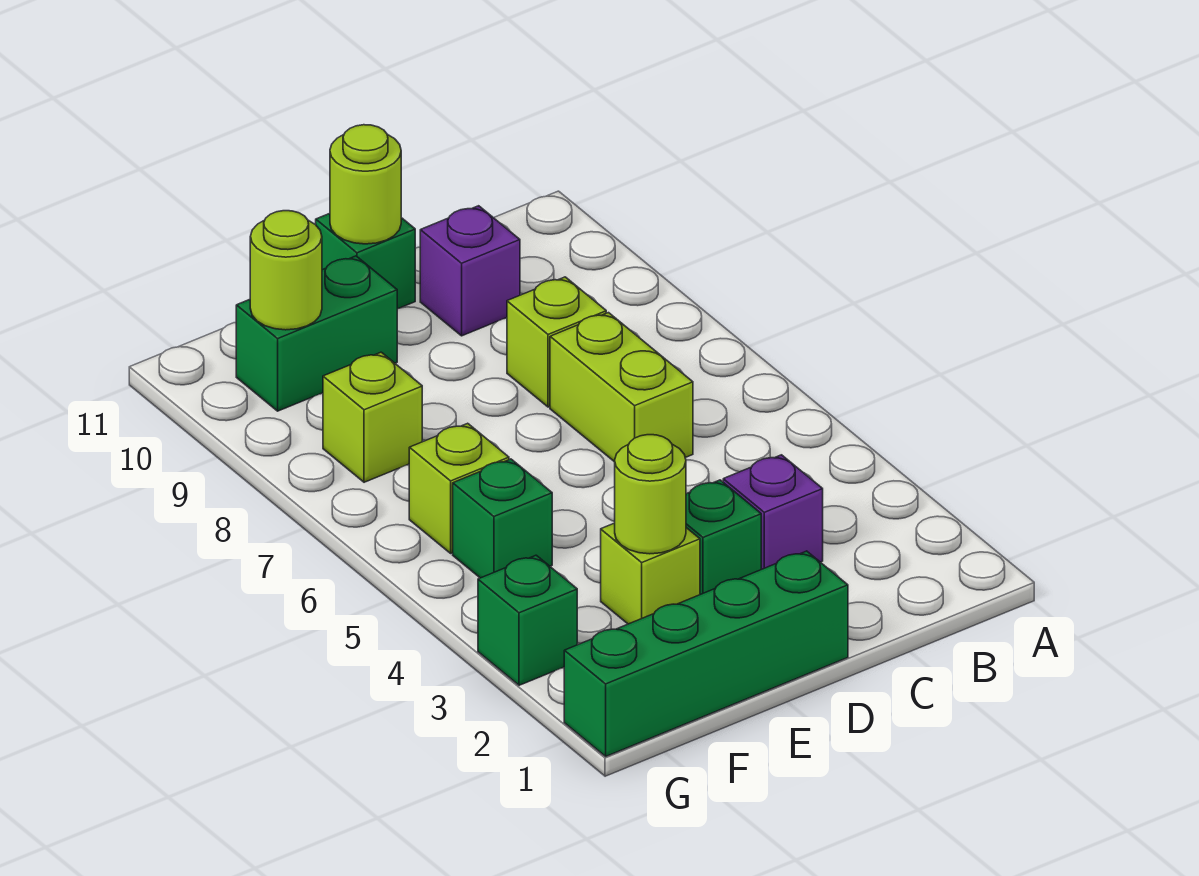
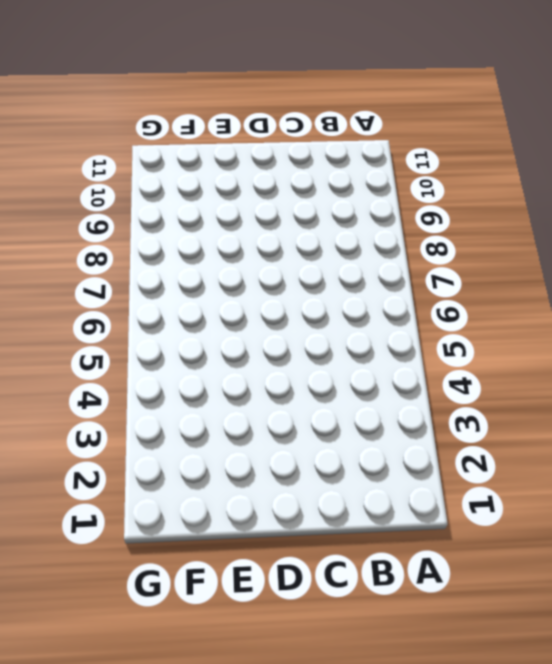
none -> purple brick C3 level 1
none -> lime brick C6:C7 level 1
none -> lime brick C8 level 1

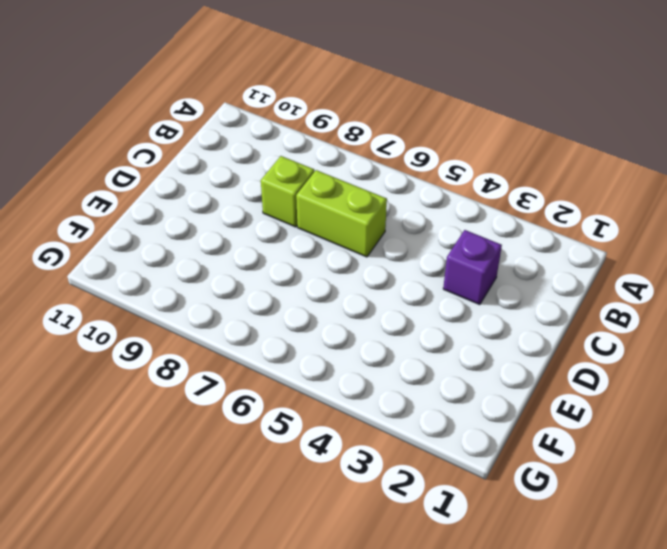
none -> purple brick C10 level 1
none -> green brick D1:G1 level 1
none -> green brick D3 level 1

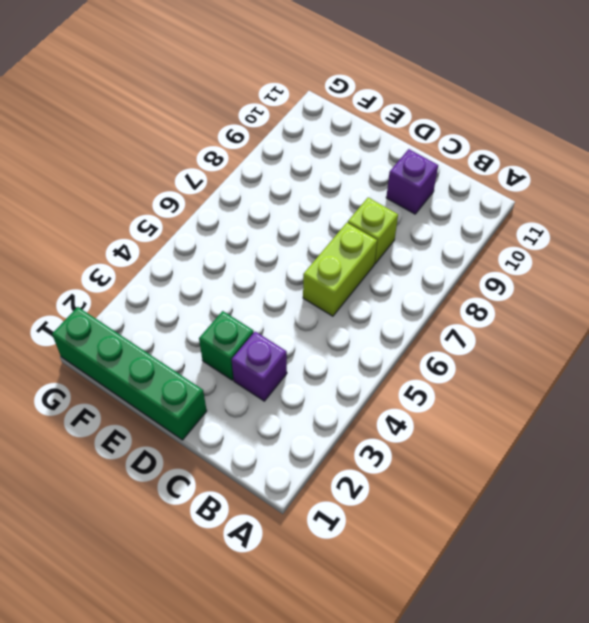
none -> green brick D11 level 1
none -> lime brick E3 level 1
none -> green brick E10:F10 level 1

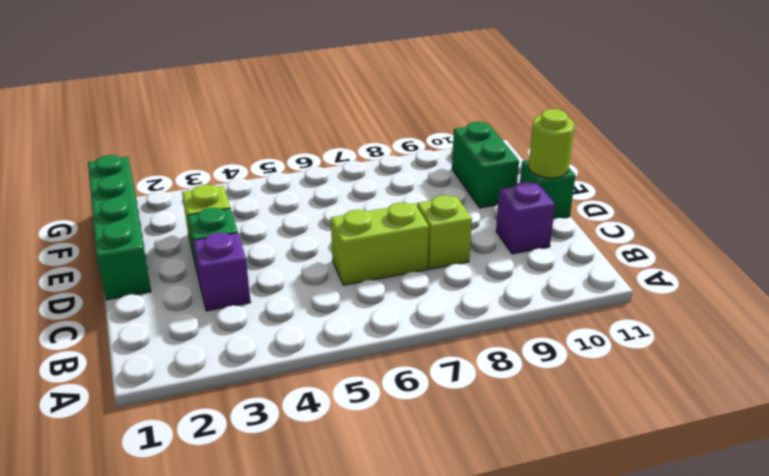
none -> green brick F5 level 1
none -> lime brick F6 level 1
none -> lime brick F8 level 1

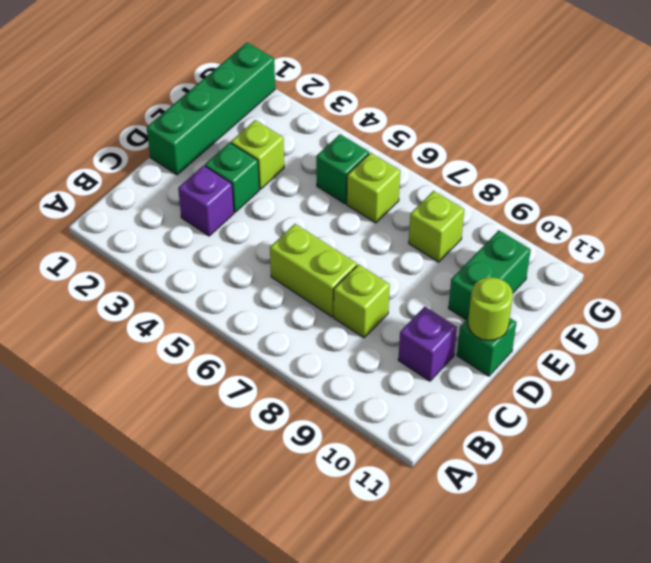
none -> green brick G3 level 1
none -> lime round brick E3 level 2
none -> lime round brick F10 level 2

